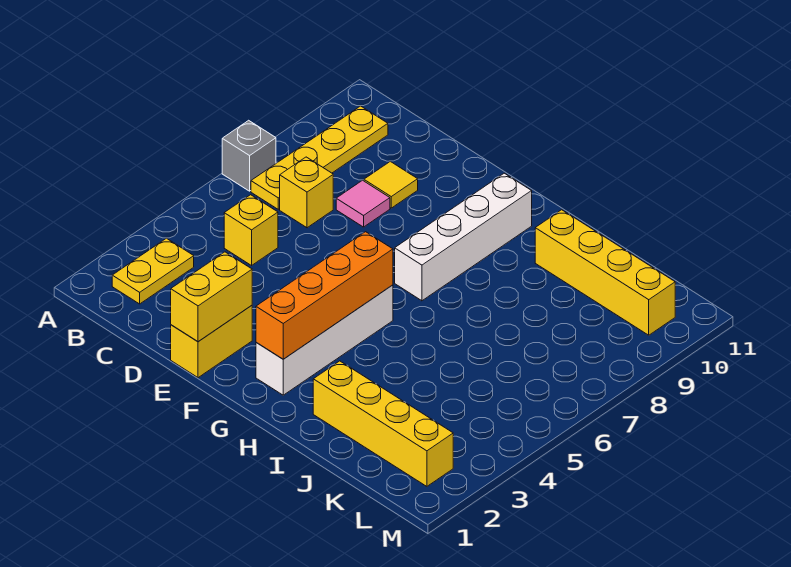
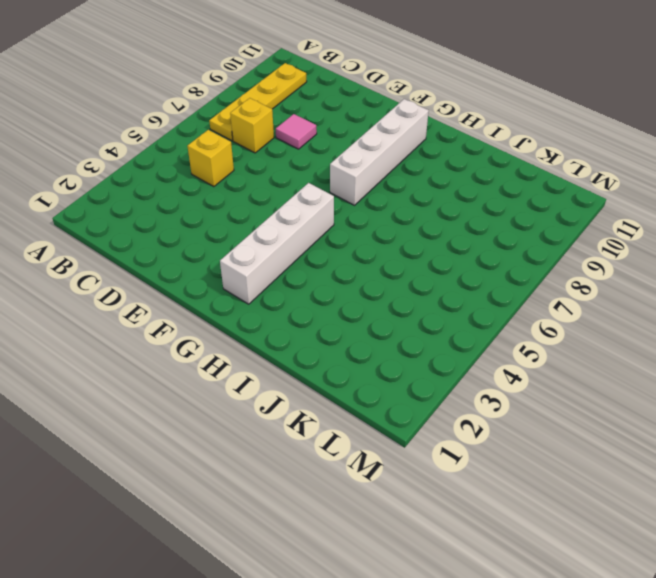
none -> grey brick A7 level 1
none -> yellow plate B2:B3 level 1
none -> yellow tile D9 level 1

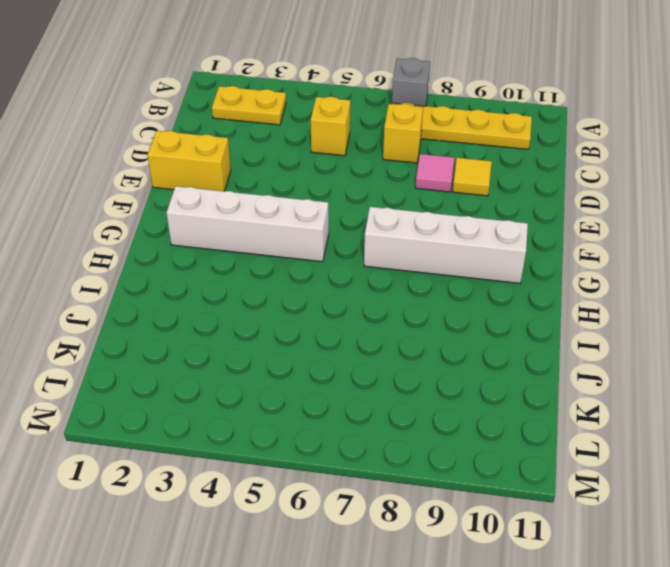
none -> yellow brick I2:L2 level 1
none -> yellow brick I10:L10 level 1
none -> yellow brick E1:E2 level 2

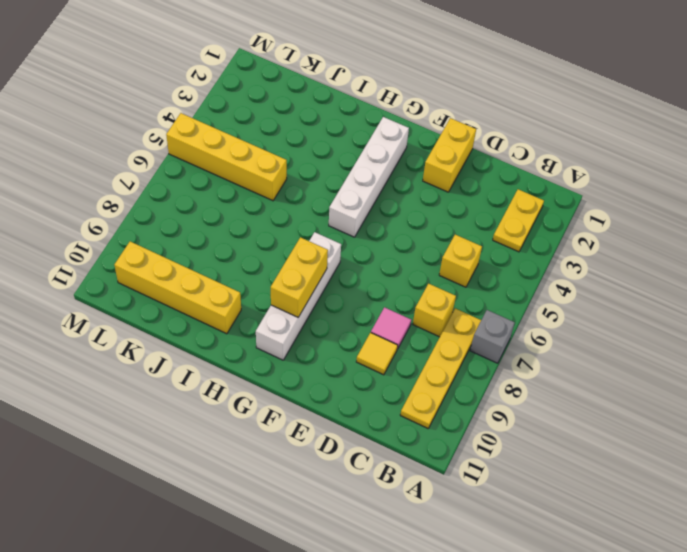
yellow brick G8:G9 level 2 -> yellow brick E1:E2 level 2
yellow brick J5:M5 level 1 -> yellow brick I2:L2 level 1
none -> orange brick G2:G5 level 2

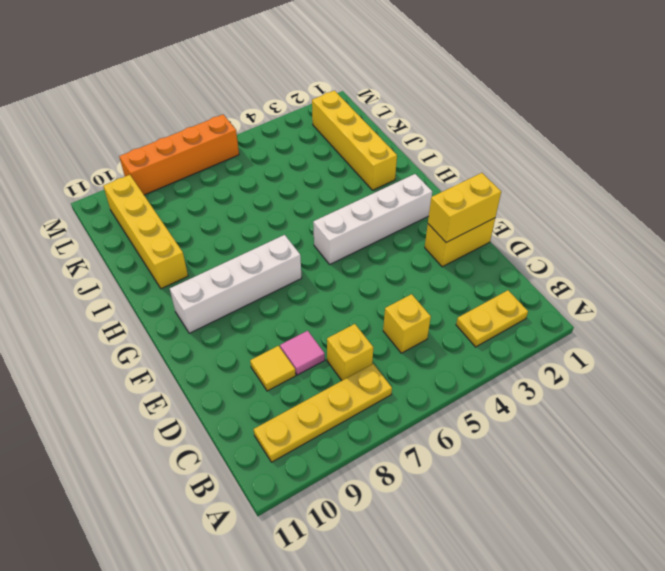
orange brick M6:M9 level 1 -> orange brick G2:G5 level 2
none -> grey brick A7 level 1

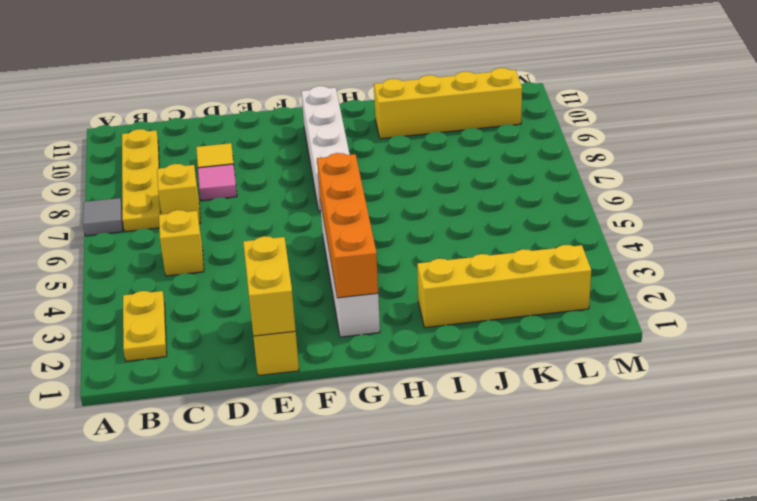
grey tile A7 level 1 -> grey brick A7 level 1

